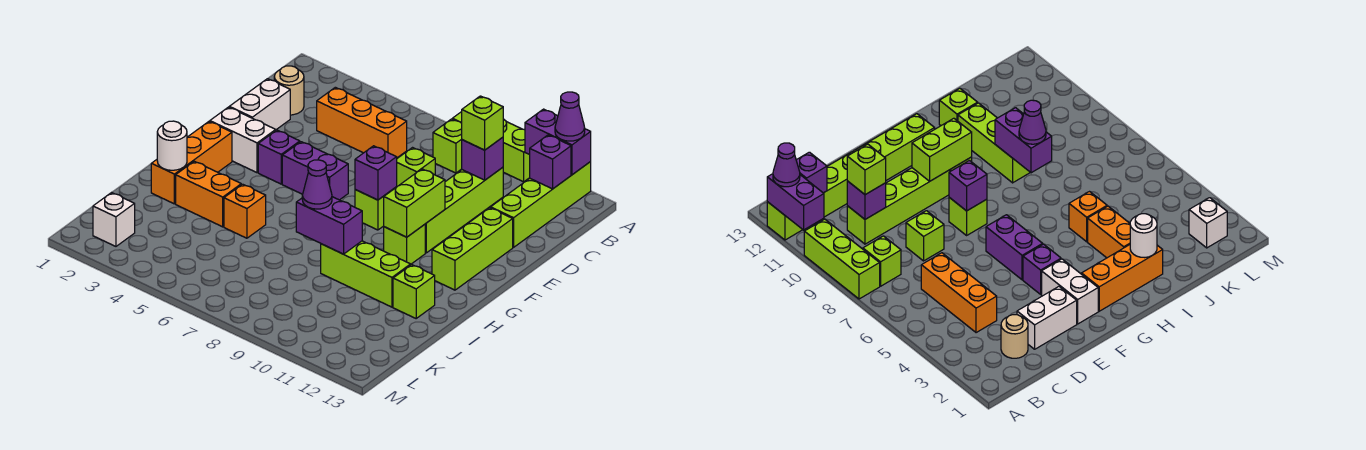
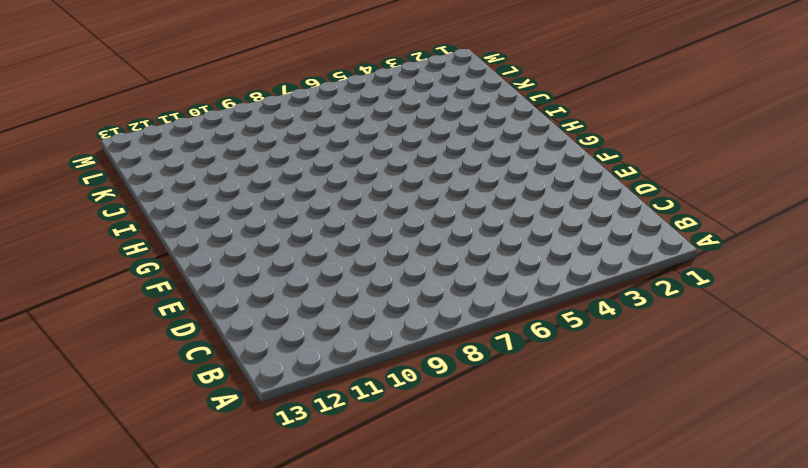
none -> lime brick A8:A10 level 1
none -> lime brick A12:D12 level 1
none -> lime brick B8 level 1
none -> tan round brick C2 level 1

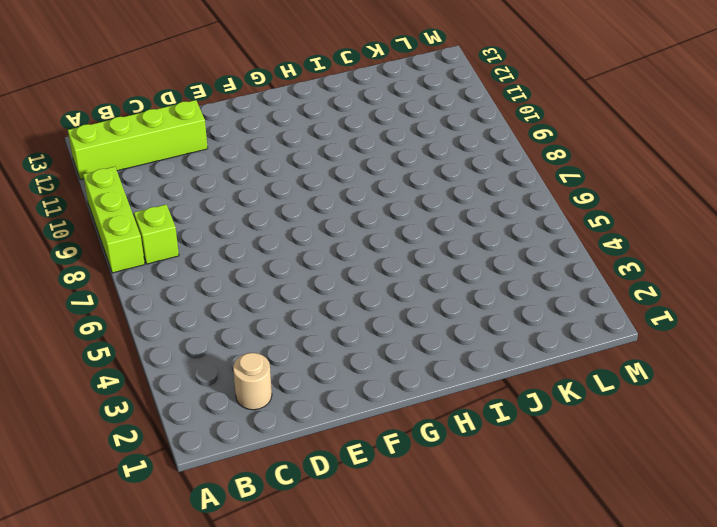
none -> orange brick C4:C6 level 1
none -> lime brick C10:F10 level 1
none -> white brick D2:E2 level 1
none -> lime brick D8 level 1

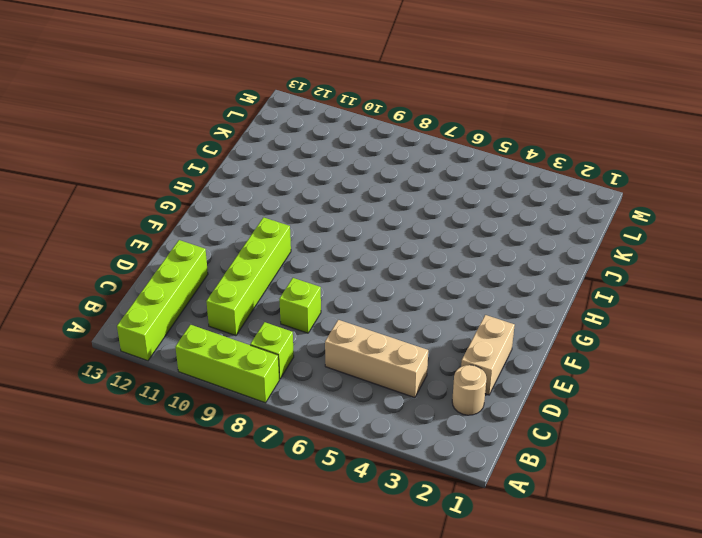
tan brick C4:C6 level 1 -> orange brick C4:C6 level 1
tan brick D2:E2 level 1 -> white brick D2:E2 level 1
none -> lime brick E12:G12 level 1
none -> white brick F2:F3 level 1
none -> purple brick F4 level 1
none -> purple brick F5:F6 level 1

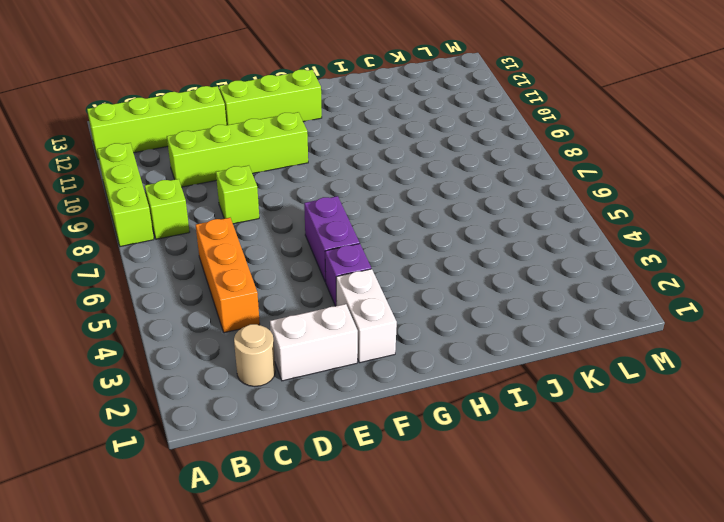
none -> lime brick F8 level 1
none -> orange brick G2:I2 level 1
none -> lime brick G10 level 1
none -> orange brick I3:I4 level 1

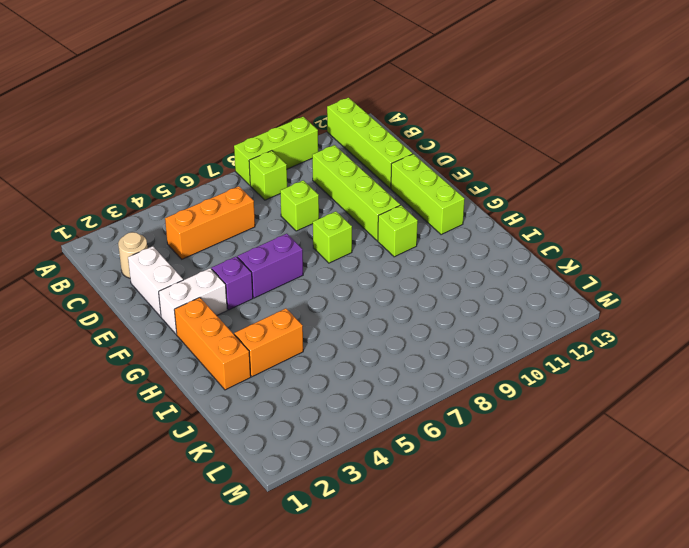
none -> orange brick I5 level 1
none -> lime brick I9:I11 level 1
none -> lime brick I12 level 1
none -> white brick L2 level 1

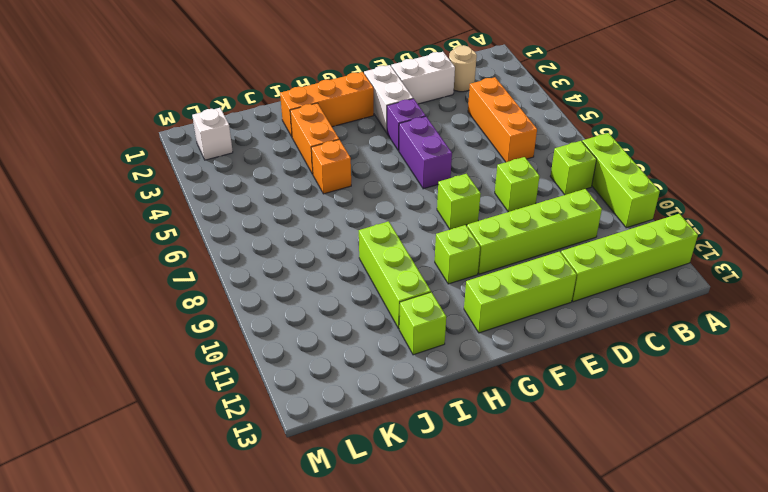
none -> purple brick A11:A12 level 2
none -> purple brick B12 level 2
none -> purple brick C10 level 2
none -> purple brick F8 level 2

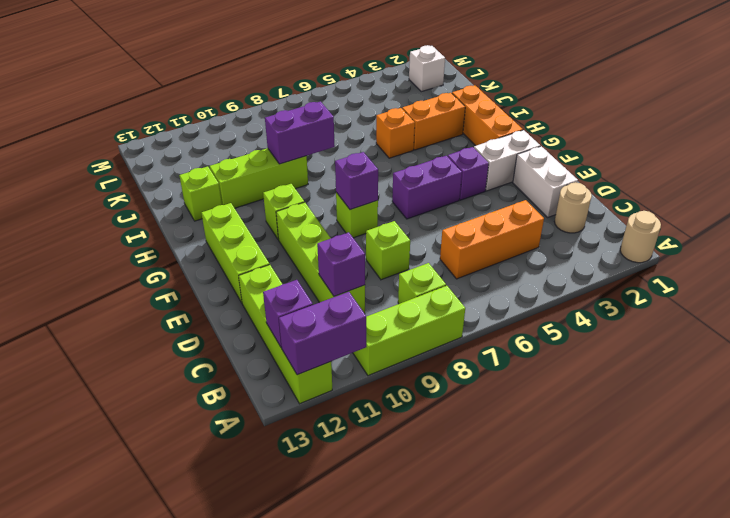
tan round brick A1 level 1 -> none
none -> lime brick F10:G10 level 2
none -> white round brick I2 level 2
none -> purple cone A12 level 3
none -> lime brick C10 level 3

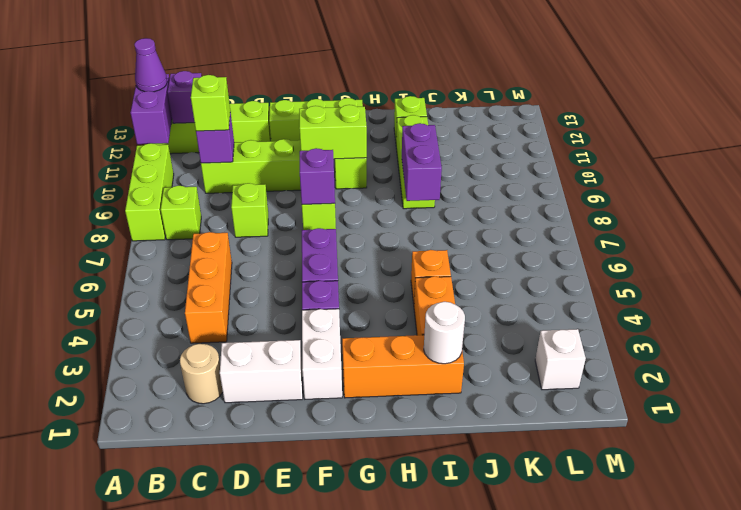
none -> purple cone I8 level 3

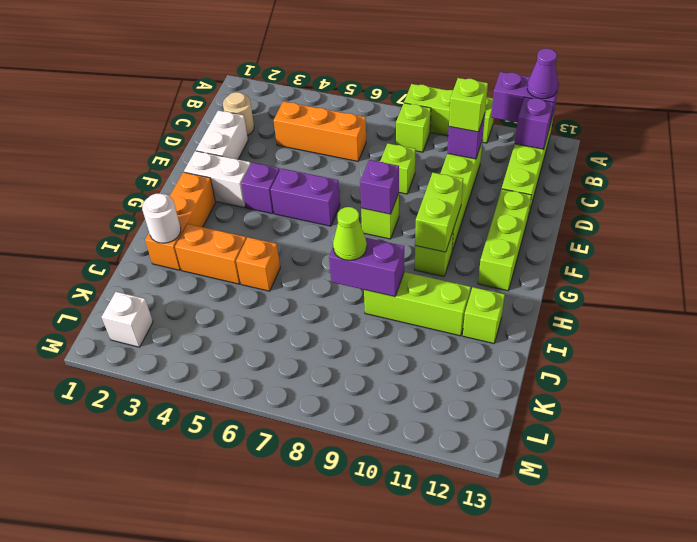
lime cone I8 level 3 -> purple cone I8 level 3

